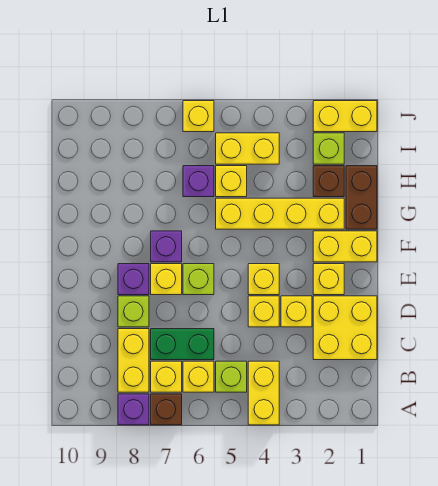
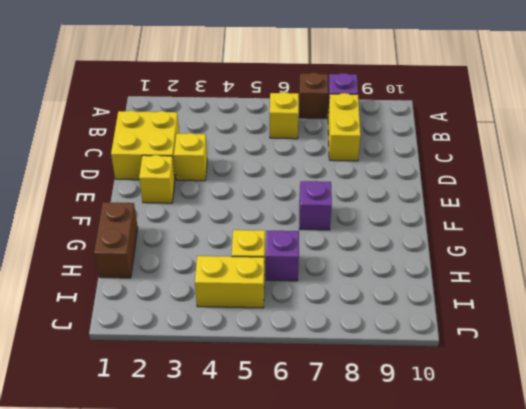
none -> yellow brick A4:B4 level 1
none -> lime brick B5 level 1
none -> yellow brick B7 level 1

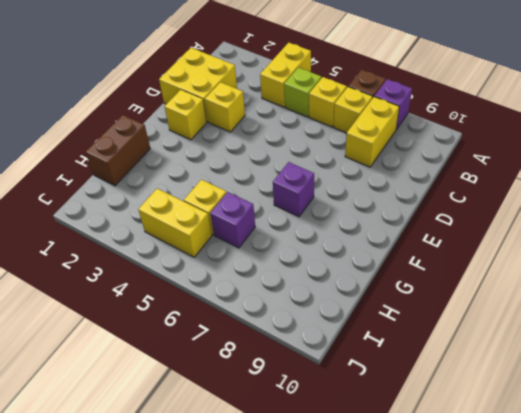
none -> green brick C6:C7 level 1
none -> yellow brick D4 level 1
none -> lime brick D8 level 1

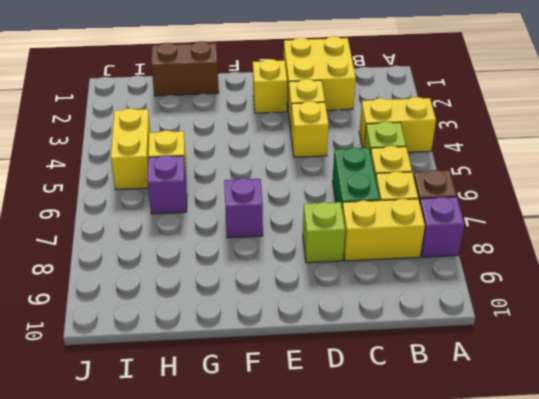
none -> yellow brick E4 level 1
none -> lime brick E6 level 1
none -> yellow brick E7 level 1

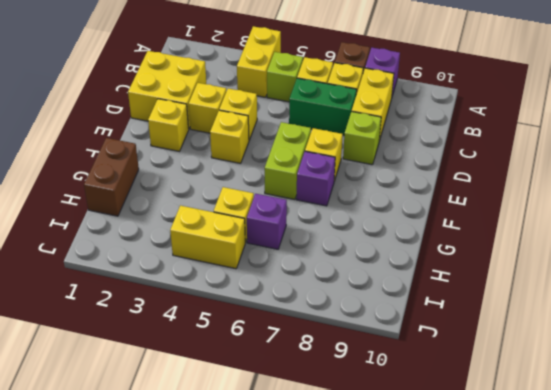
lime brick E6:F6 level 1 -> lime brick E6 level 1
none -> purple brick E8 level 1
none -> yellow brick F1:F2 level 1
none -> yellow brick G2:G5 level 1

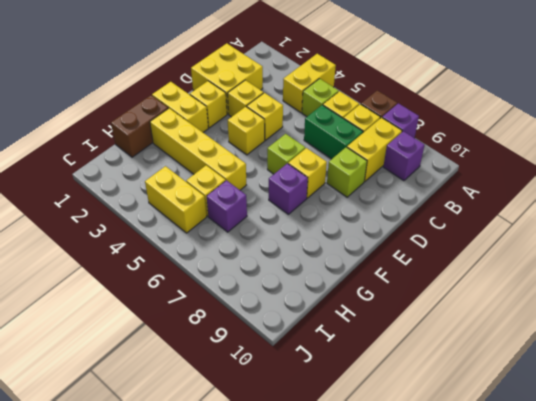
purple brick B9 level 1 -> purple brick E8 level 1
none -> brown brick H2 level 1
none -> lime brick I2 level 1
none -> yellow brick J1:J2 level 1

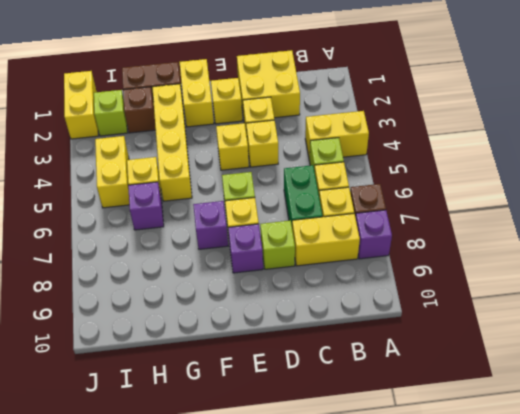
none -> yellow brick J6 level 1

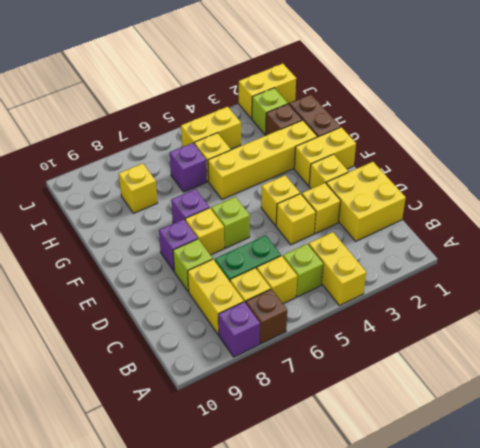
yellow brick H8 level 1 -> yellow brick J6 level 1

